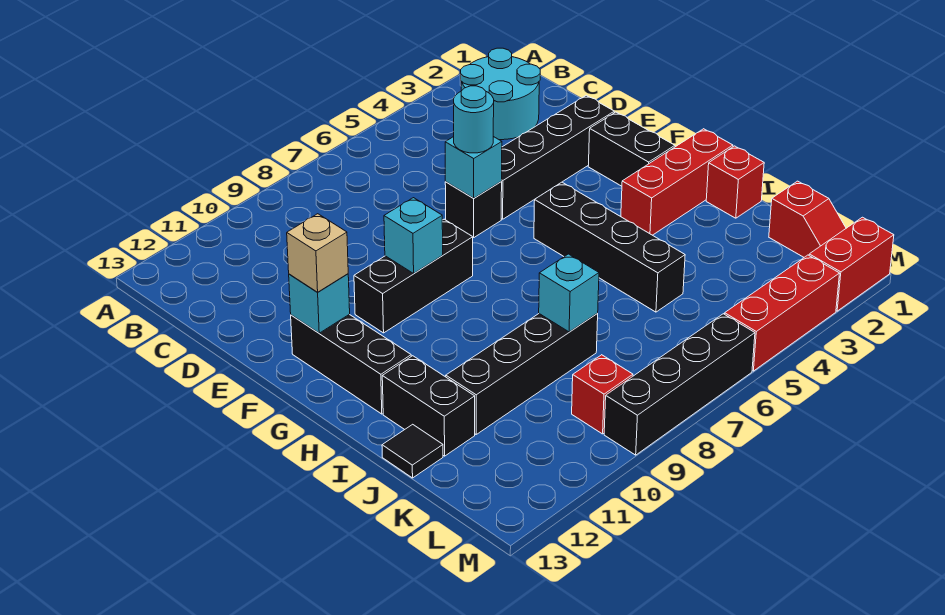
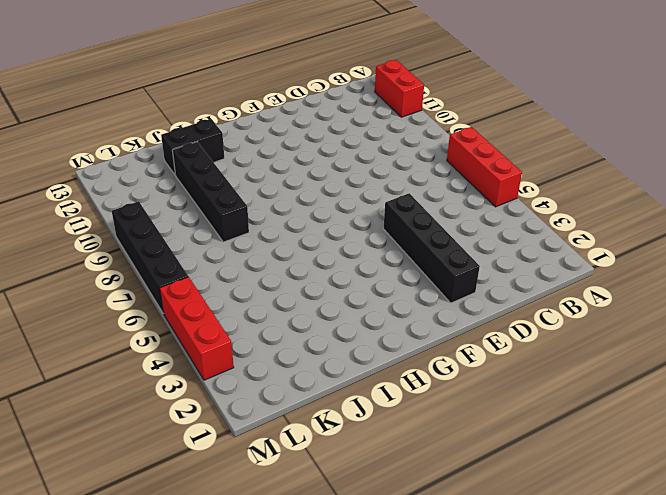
red brick A5:A7 level 1 -> red brick H1:H3 level 1
red brick A11:A12 level 1 -> red brick M1:M2 level 1
none -> cyan round brick B2:C3 level 1
none -> black brick E6 level 1
none -> black brick F2:G2 level 1

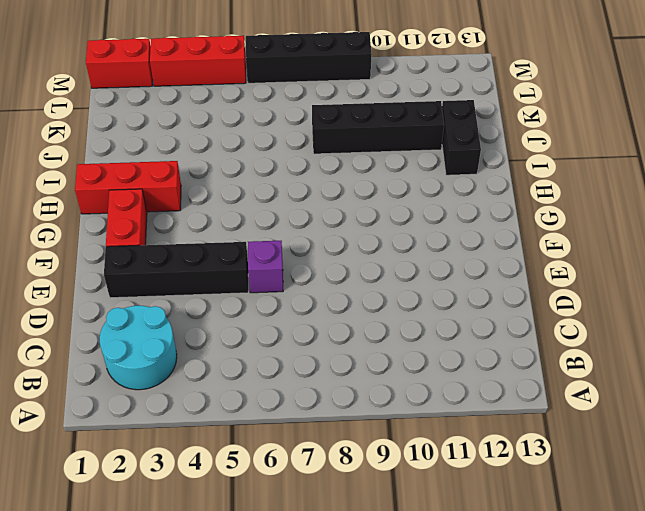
purple brick E6 level 1 -> black brick E6 level 1
red brick F2:G2 level 1 -> black brick F2:G2 level 1
none -> black brick F8:F10 level 1
none -> black brick F12:H12 level 1
none -> black brick G5:J5 level 1

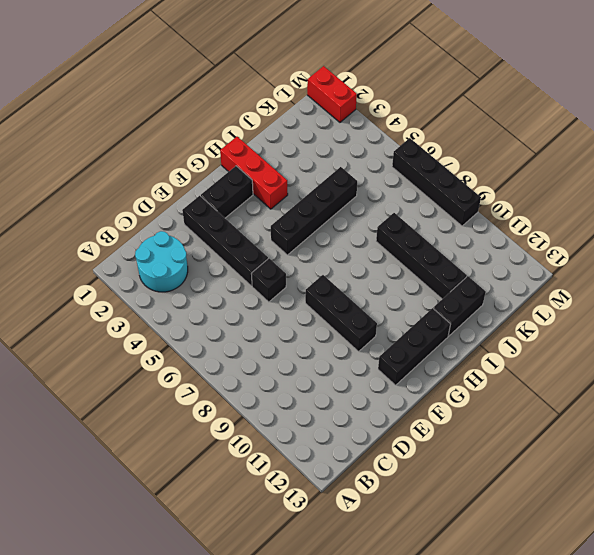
none -> red brick I1 level 1
none -> black tile J13 level 1
none -> red slope K1:L1 level 1 top K

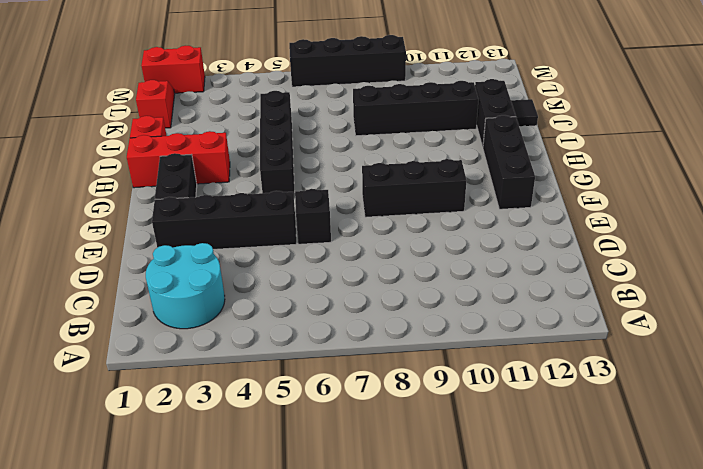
none -> red brick L9 level 1
none -> red brick M3:M5 level 1
none -> cyan brick E6 level 2

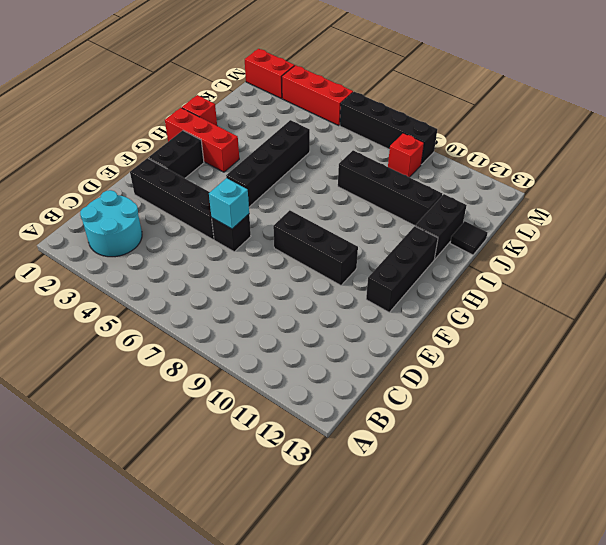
none -> red slope K1:L1 level 1 top K
none -> cyan brick F9 level 2
none -> cyan brick F12 level 2

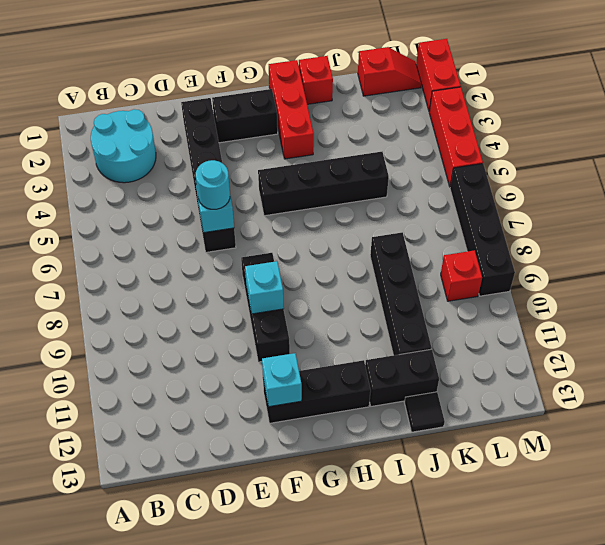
none -> cyan brick J8 level 2
none -> tan brick F12 level 3

